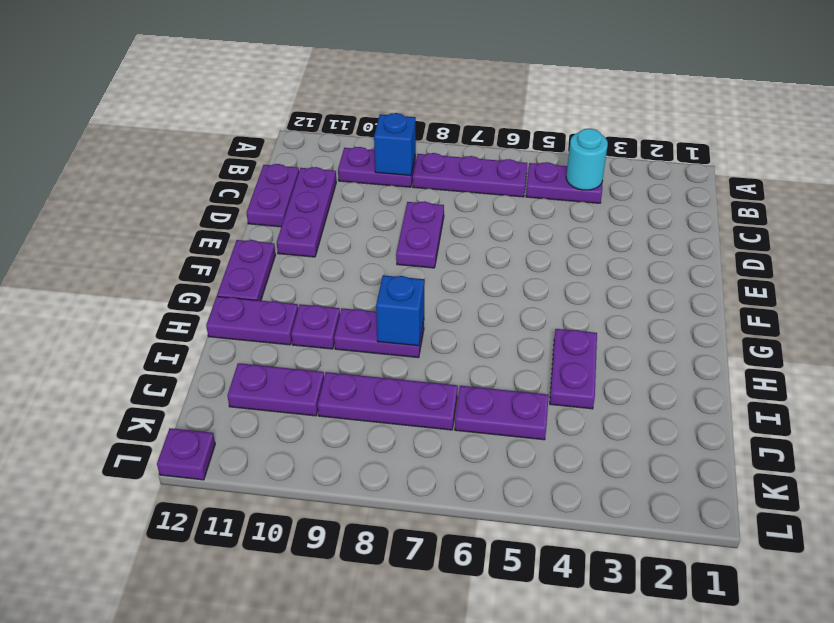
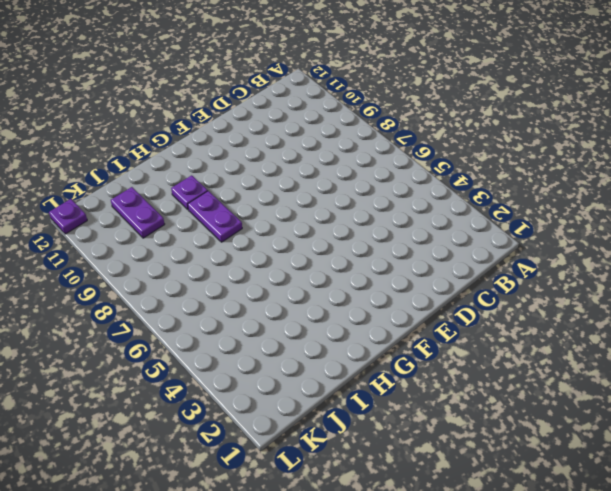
none -> purple plate B4:B5 level 1
none -> purple plate B6:B8 level 1
none -> purple plate B9:B10 level 1

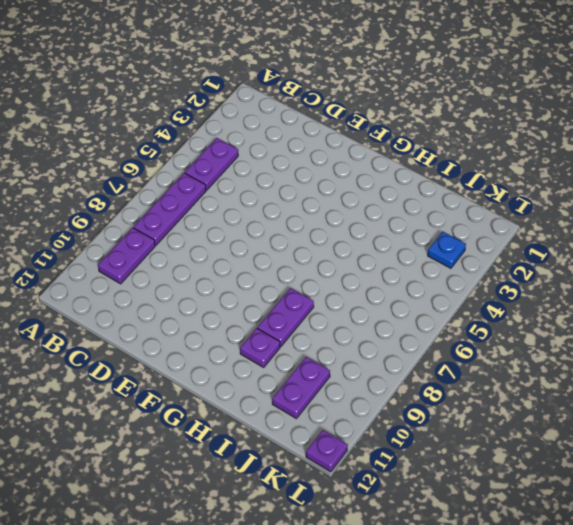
blue plate K3 level 1 -> none
none -> purple plate C11:E11 level 1
none -> purple plate C12:D12 level 1
none -> purple plate D8:E8 level 1

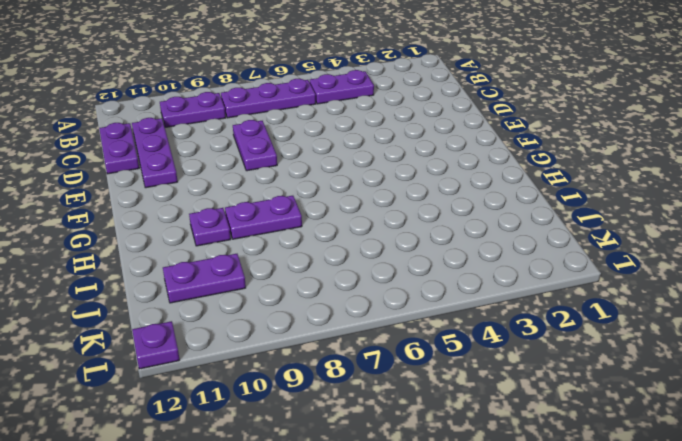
none -> purple plate F12:G12 level 1
none -> purple plate H4:I4 level 1
none -> purple plate H11:H12 level 1

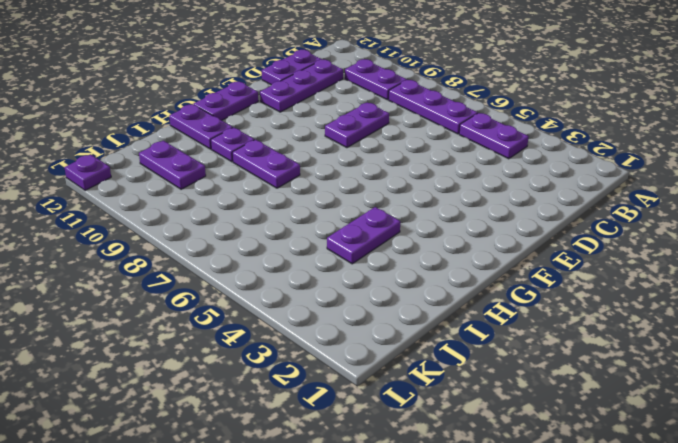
none -> purple plate J5:J6 level 1
none -> purple plate J7:J9 level 1
none -> cyan round brick B4 level 2

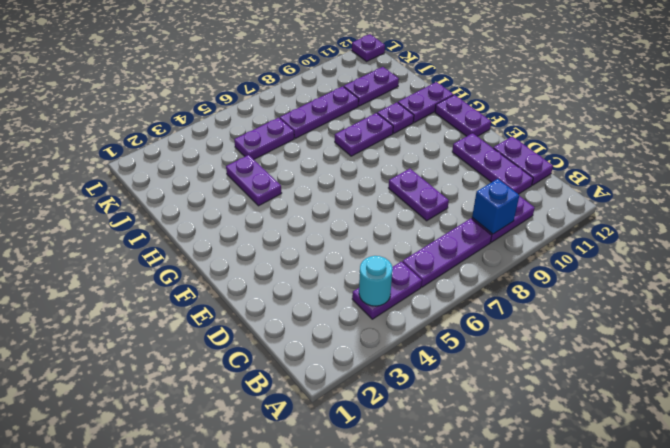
none -> blue brick H8 level 2

